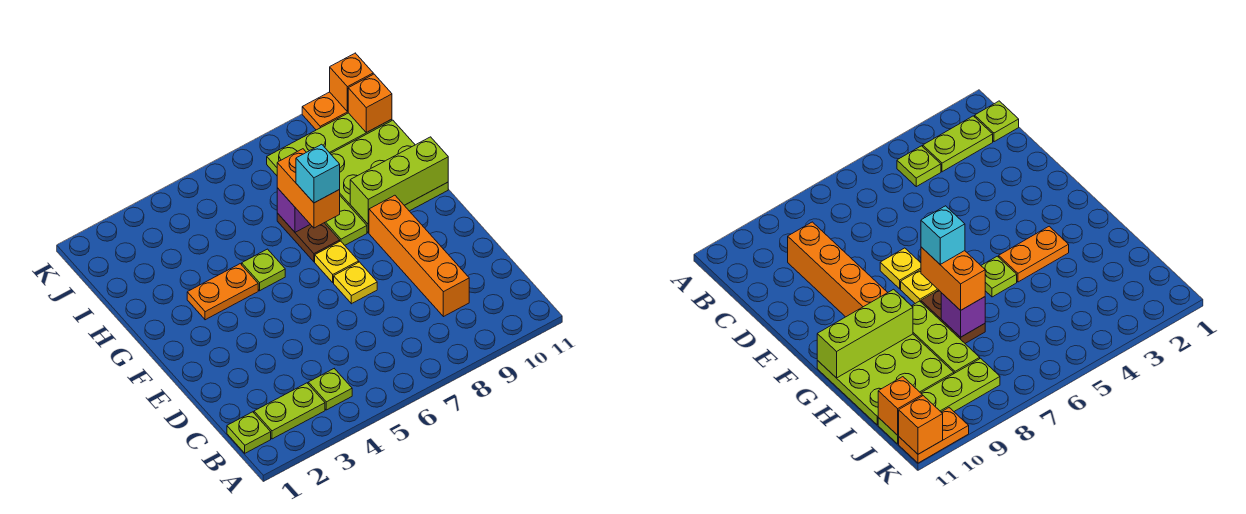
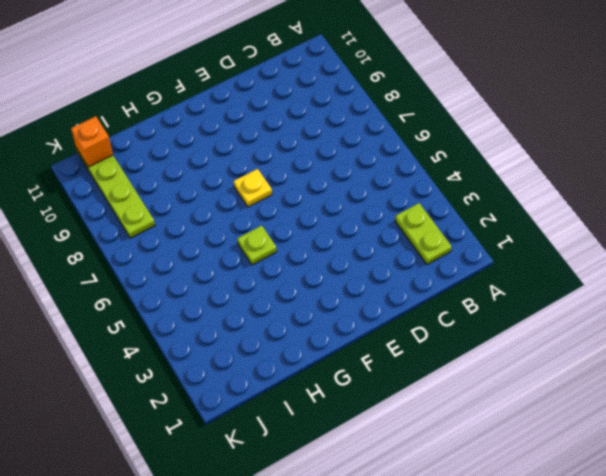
none -> lime plate B1 level 1
none -> lime plate B4 level 1
none -> orange brick C9:F9 level 1

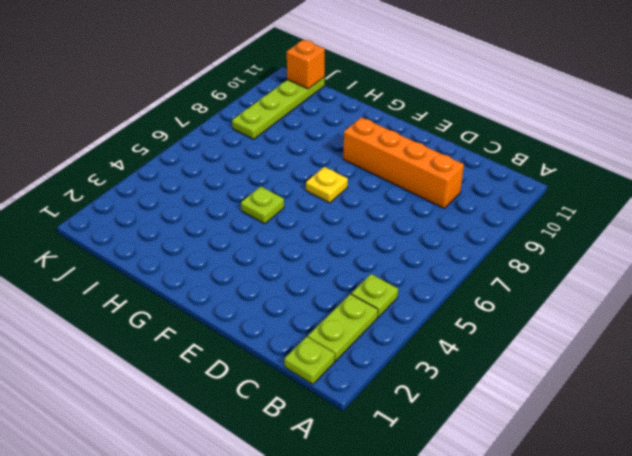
none -> yellow plate E7 level 1
none -> orange plate G3:G4 level 1
none -> brown plate G7:H7 level 1

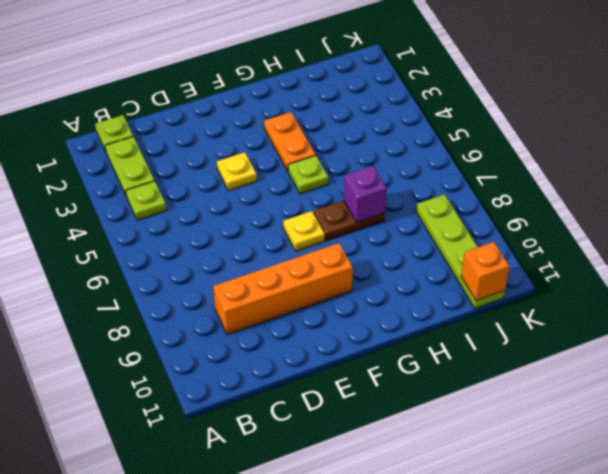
yellow plate E4 level 1 -> yellow plate E7 level 1
none -> lime plate G8:I8 level 1
none -> lime plate G9:I11 level 1
none -> orange plate K10:K11 level 1

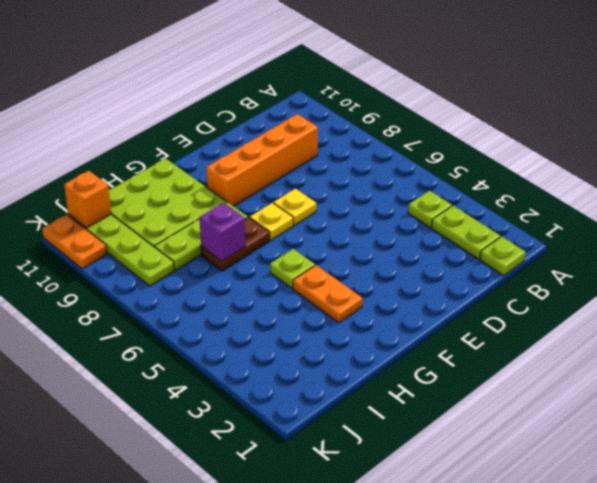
none -> lime brick G9:G11 level 2
none -> orange brick K11 level 2
none -> orange brick G7:H7 level 3

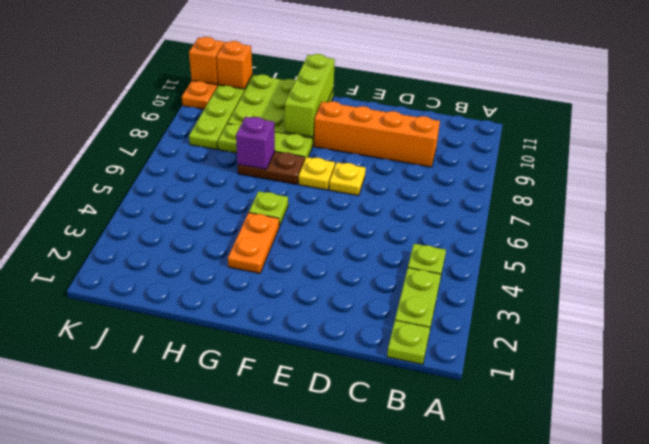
none -> orange brick G7:H7 level 3
none -> cyan brick G7 level 4

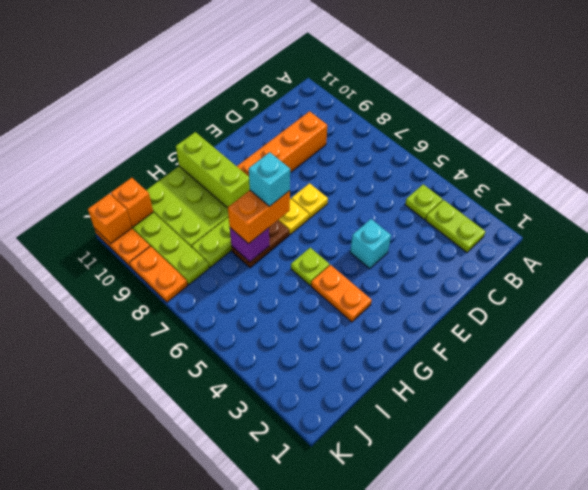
cyan brick E4 level 1 -> none
orange plate K8:K9 level 1 -> none
none -> lime plate B1 level 1

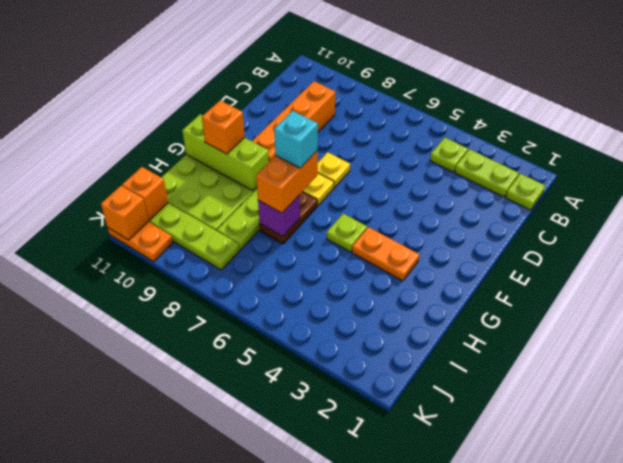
orange brick G10 level 3 -> none

